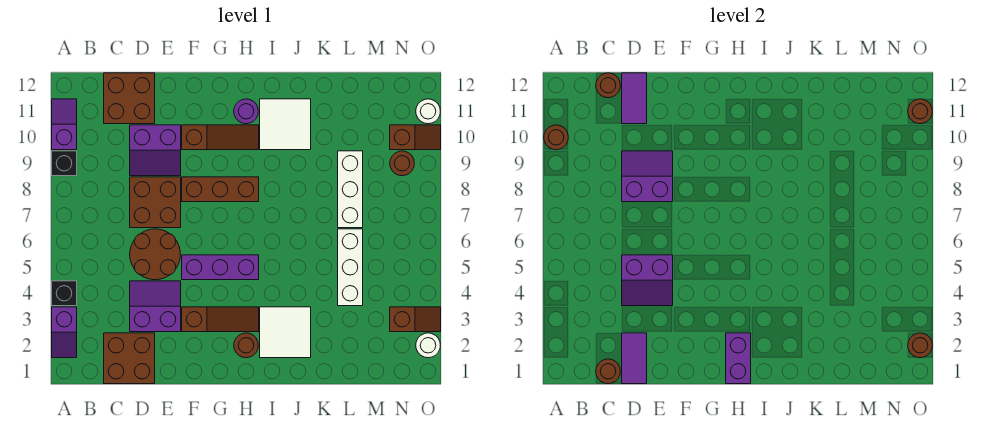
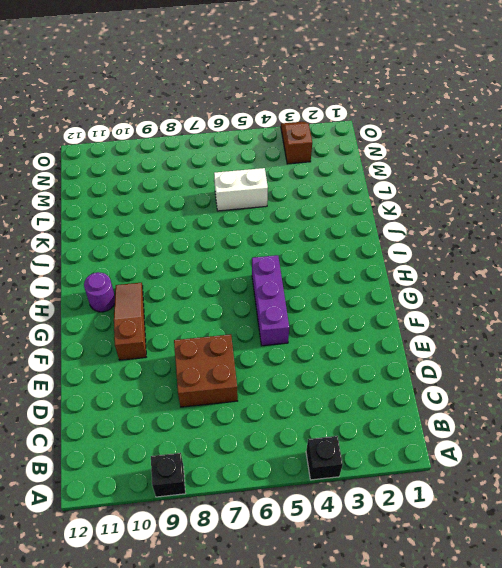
white brick L5:L6 level 1 -> white brick L4:L6 level 1
none -> purple slope A2:A3 level 1 top 3
none -> purple slope A10:A11 level 1 top 10
none -> brown brick C1:D2 level 1
none -> brown brick C11:D12 level 1

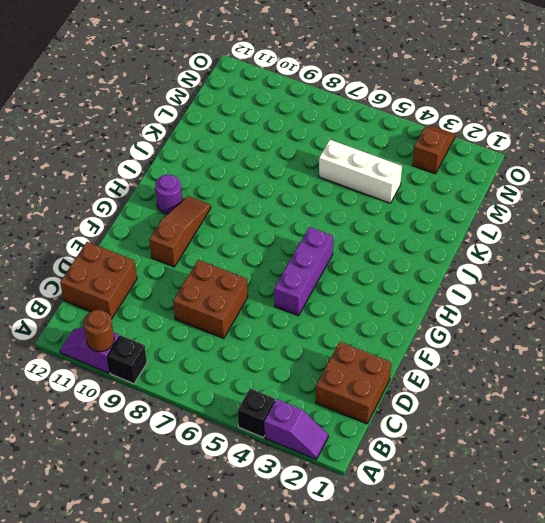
none -> purple slope D3:E4 level 1 top 3
none -> brown round brick D5:E6 level 1
none -> purple slope D9:E10 level 1 top 10
none -> brown slope F3:H3 level 1 top F

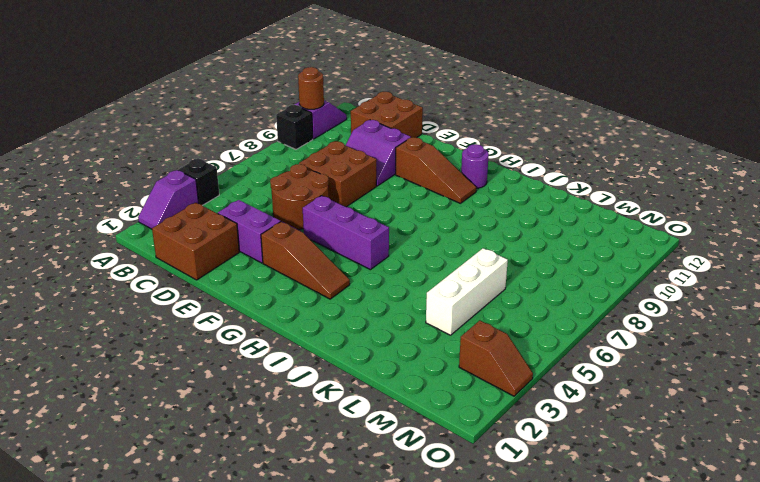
none -> brown brick F8:H8 level 1
none -> brown round brick H2 level 1
none -> white tile I2:J3 level 1
none -> white tile I10:J11 level 1

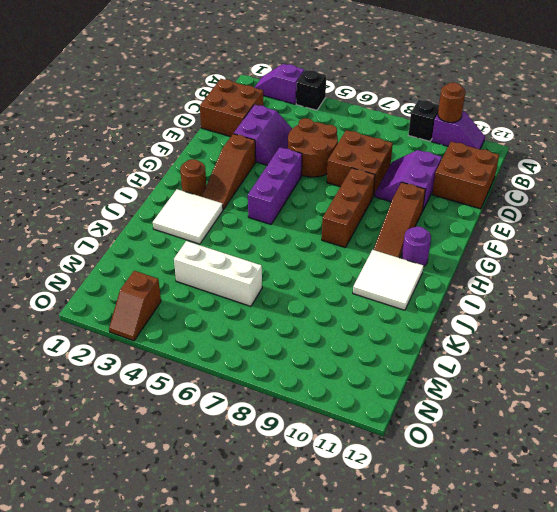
none -> white brick L7:L9 level 1
none -> brown round brick N9 level 1
none -> brown slope N10:O10 level 1 top N
none -> white round brick O2 level 1

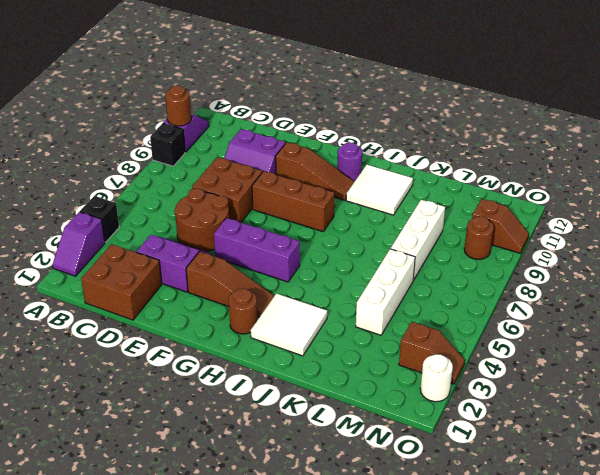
none -> brown brick C11:D12 level 1
none -> white round brick O11 level 1
none -> brown round brick C1 level 2
none -> brown round brick C12 level 2

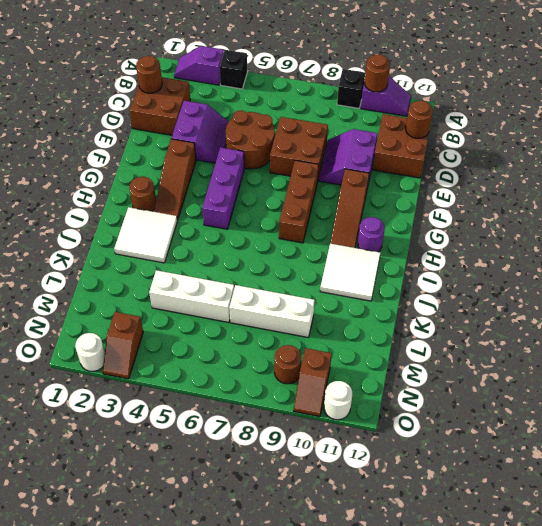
none -> purple tile D1:D2 level 2
none -> purple slope D4:E5 level 2 top 5
none -> purple slope D8:E9 level 2 top 8
none -> purple tile D11:D12 level 2

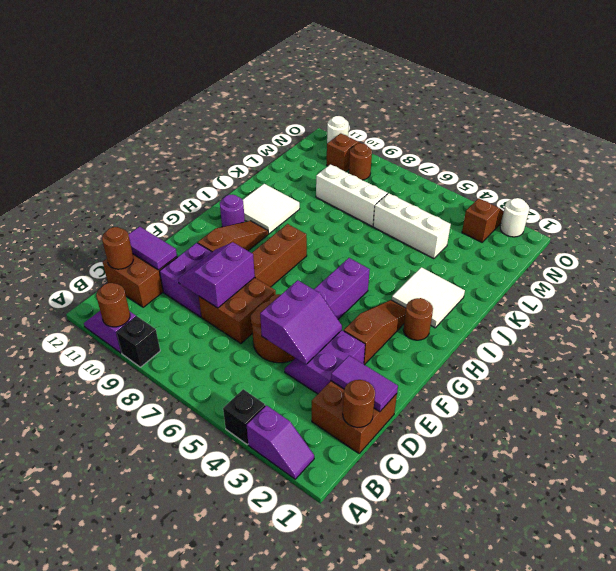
none -> purple brick H1:H2 level 2
none -> brown round brick O2 level 2
none -> brown round brick O11 level 2

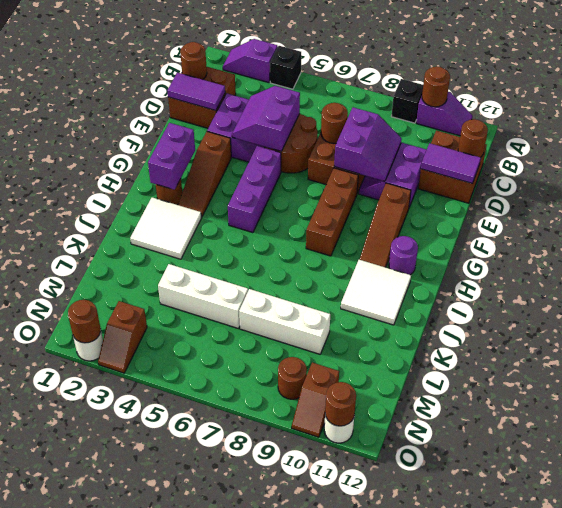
brown round brick D7 level 2 -> none
purple brick G2:H2 level 2 -> purple brick H1:H2 level 2

